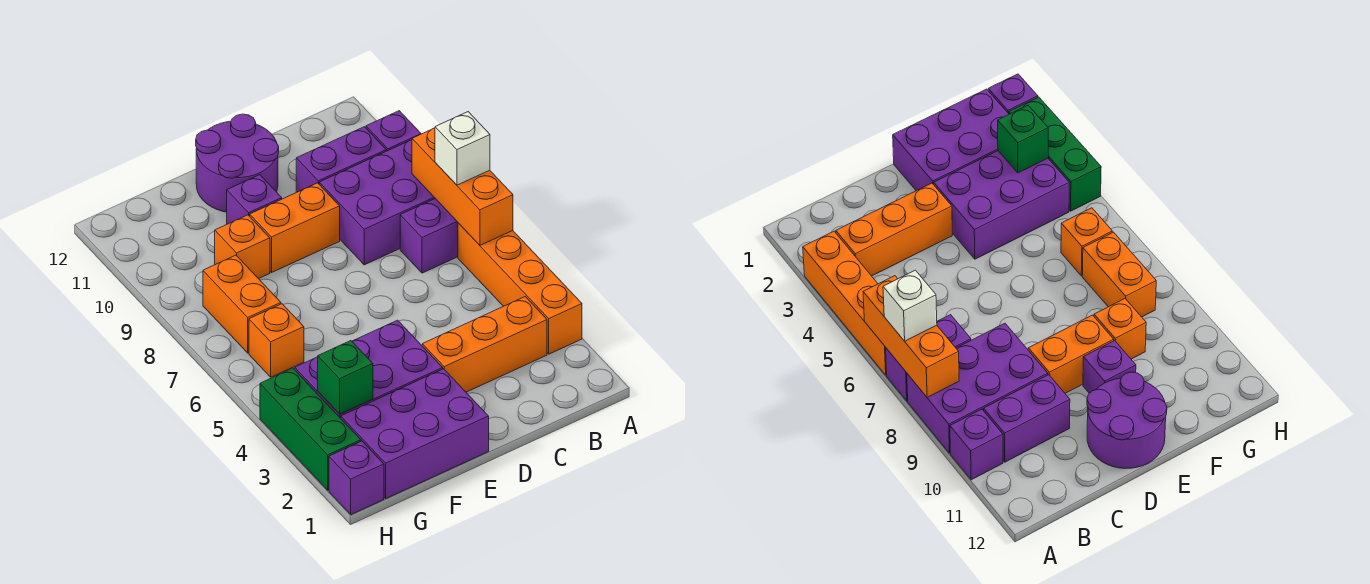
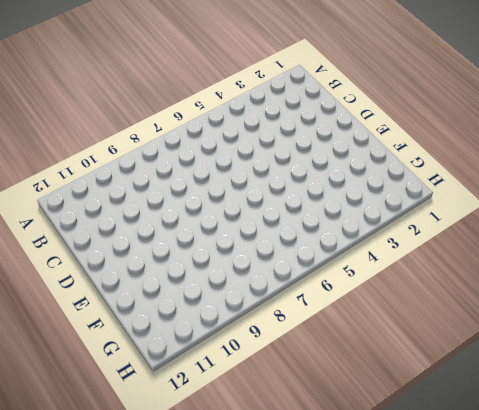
none -> orange brick A3:A6 level 1
none -> purple brick A7:B7 level 1
none -> purple brick A8:C9 level 1

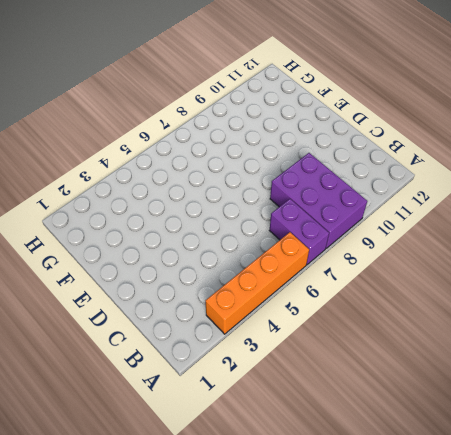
none -> purple brick A10 level 1
none -> orange brick B3:D3 level 1
none -> purple brick B10:C10 level 1

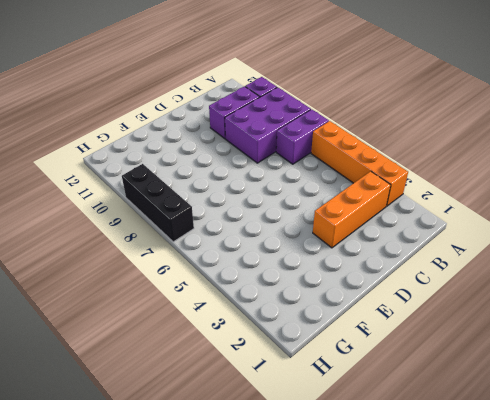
black brick H7:H9 level 1 -> none
none -> orange brick D9:E9 level 1
none -> purple round brick D11:E12 level 1
none -> purple brick E1:G2 level 1

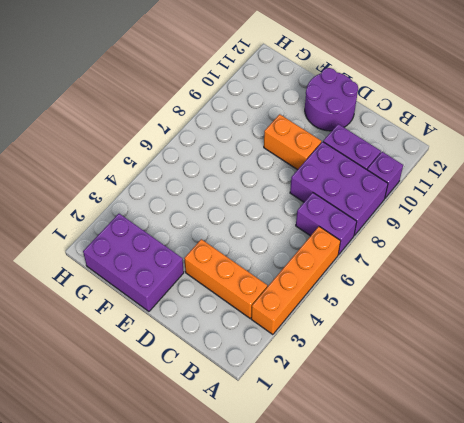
none -> purple brick E3:G4 level 1
none -> purple brick E10 level 1
none -> orange brick F9 level 1

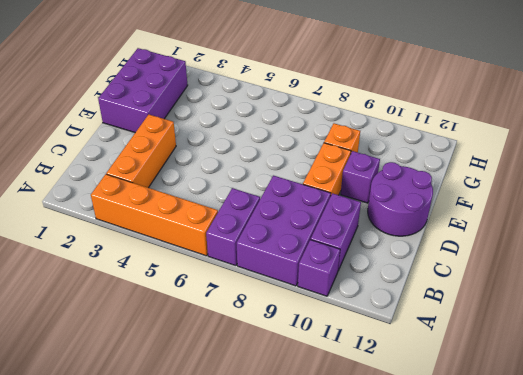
none -> purple brick E3:G4 level 1
none -> orange brick G6 level 1
none -> orange brick G7:G8 level 1

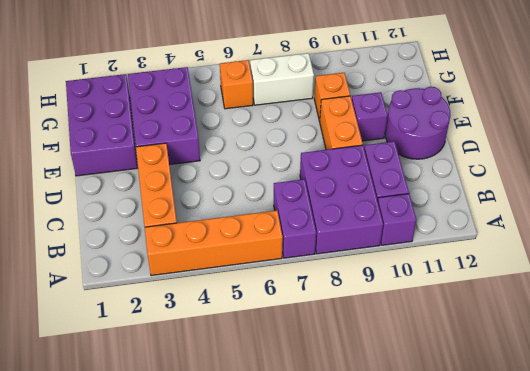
white brick G7:G8 level 1 -> orange brick G7:G8 level 1
none -> purple brick H1 level 1
none -> green brick H2:H4 level 1
none -> orange brick A6:A8 level 2

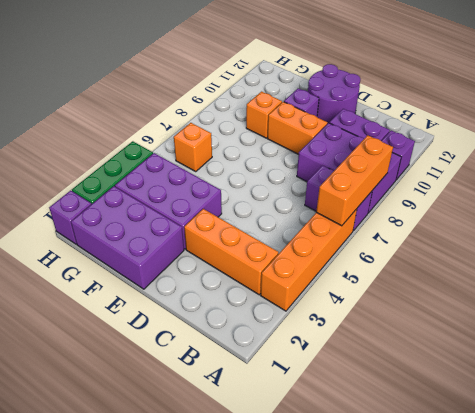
none -> orange brick G7:G8 level 1
none -> green brick G3 level 2
none -> white brick A7 level 3

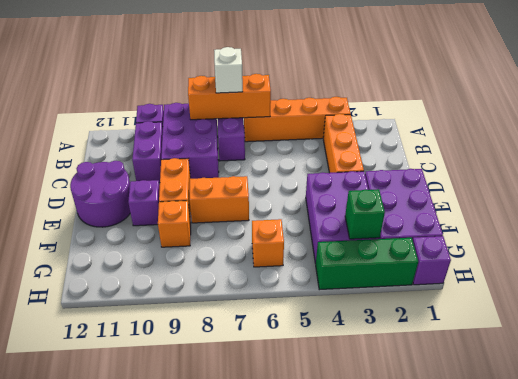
orange brick E7:E8 level 1 -> orange brick G7:G8 level 1

